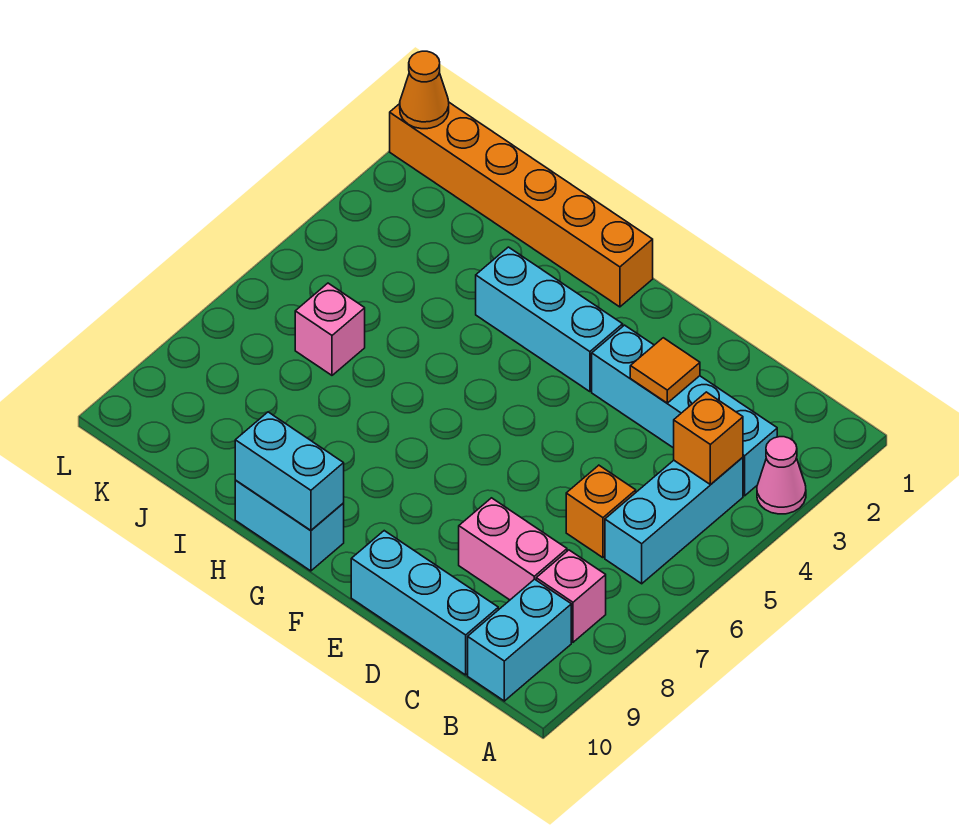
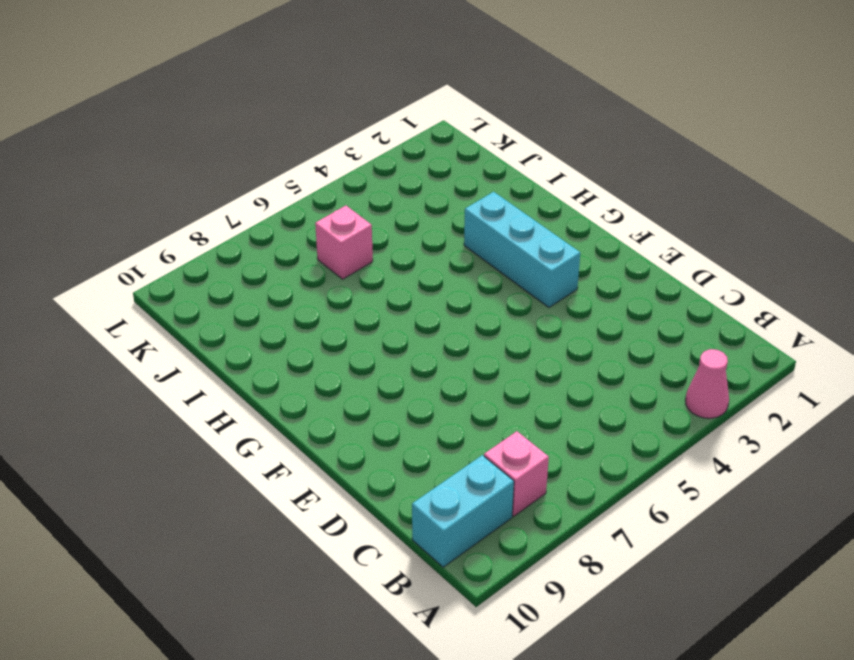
none -> cyan brick B3:E3 level 1
none -> cyan brick B4:B6 level 1
none -> orange brick C6 level 1

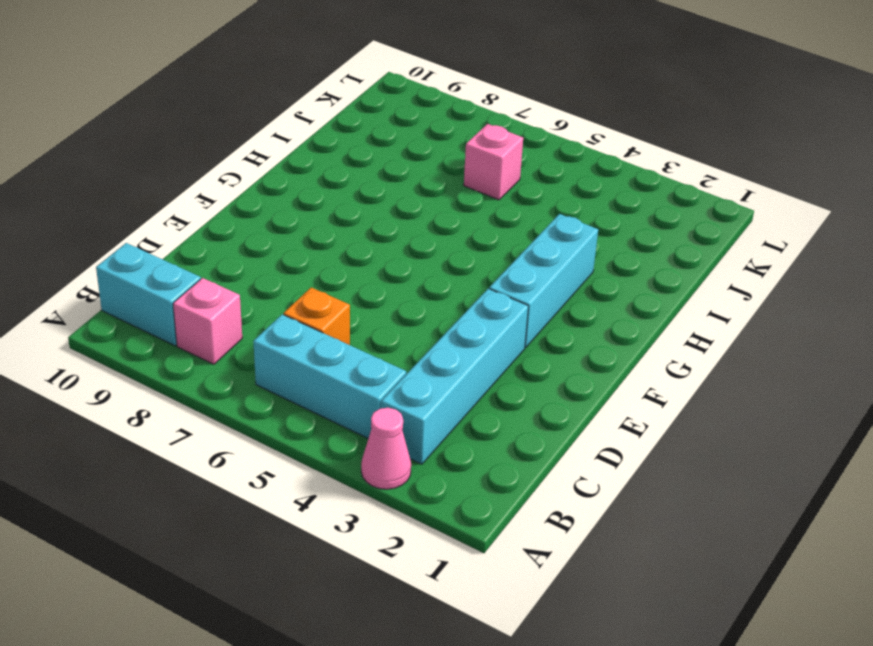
none -> pink brick C8:D8 level 1
none -> cyan brick C10:E10 level 1
none -> orange brick G1:L1 level 1

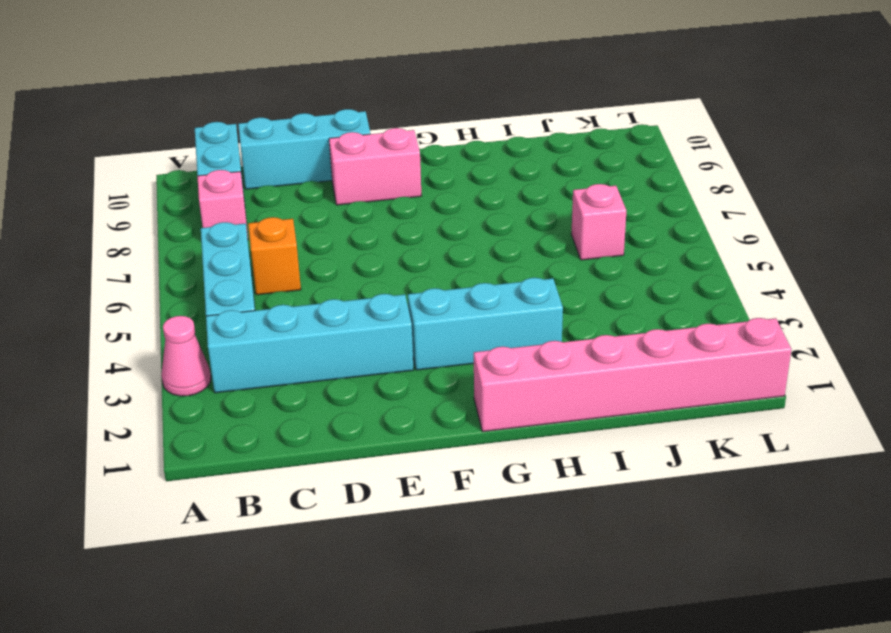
pink brick E9:F9 level 1 -> pink brick C8:D8 level 1
pink brick G1:L1 level 1 -> orange brick G1:L1 level 1
none -> cyan brick G10:H10 level 1
none -> orange brick B4 level 2
none -> orange tile D3 level 2

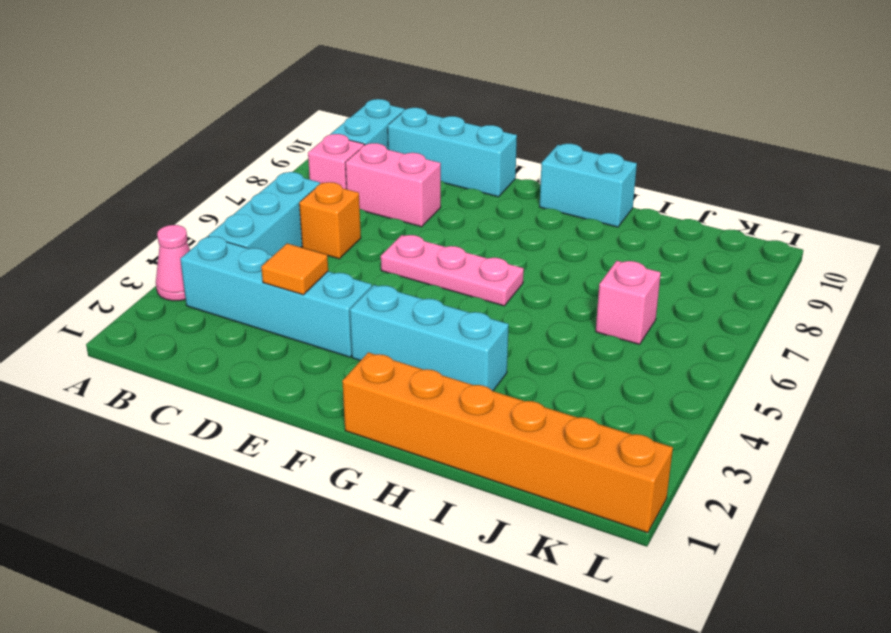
pink plate E6:G6 level 1 -> none
none -> orange brick B4 level 2
none -> cyan brick G10:H10 level 2
none -> orange cone L1 level 2

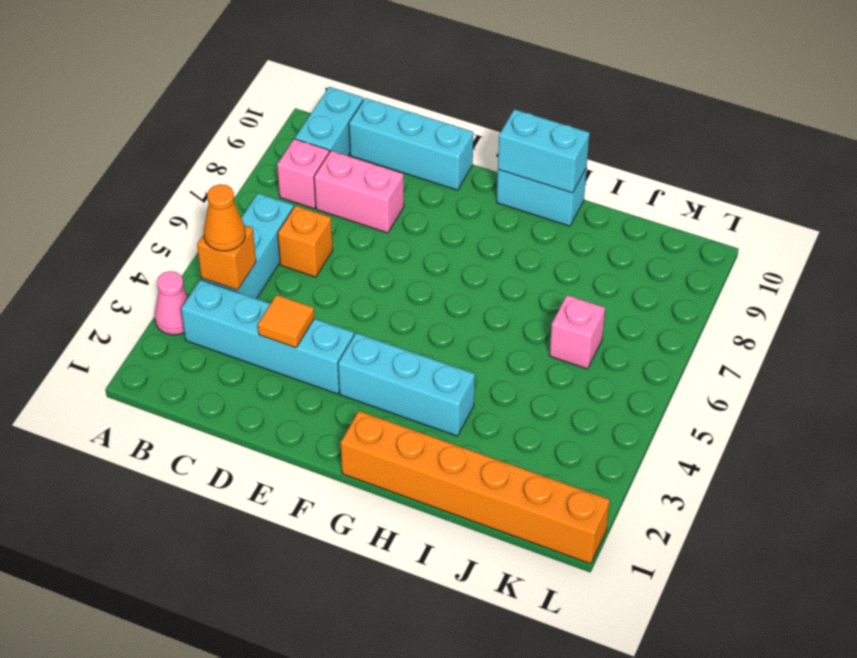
orange cone B4 level 3 -> orange cone L1 level 2

